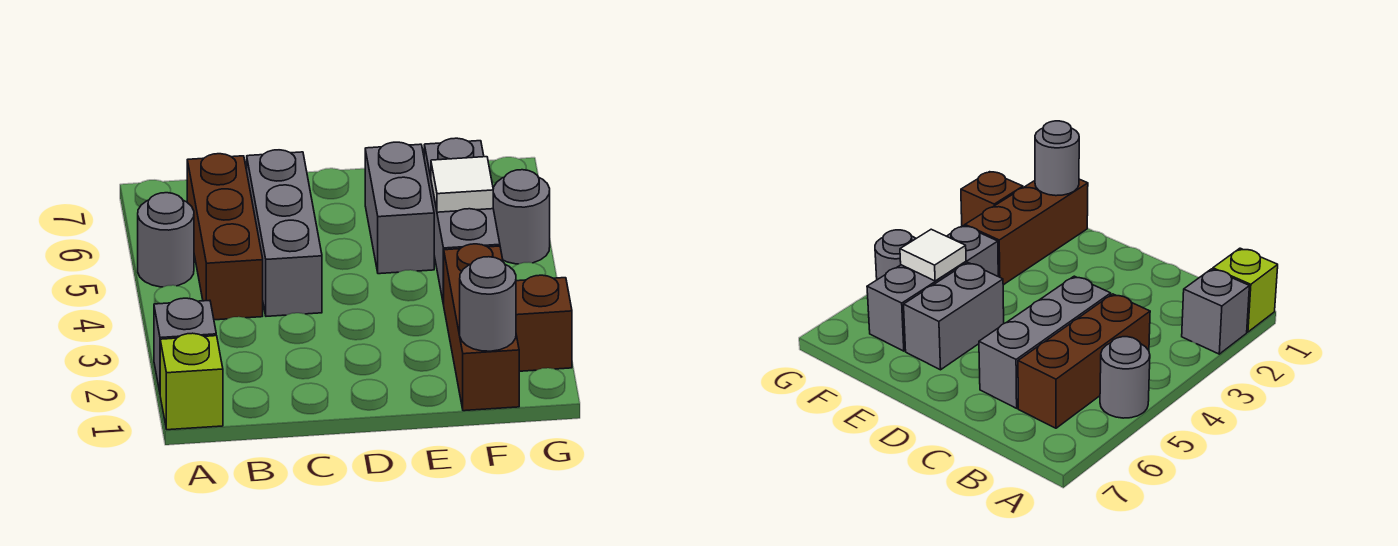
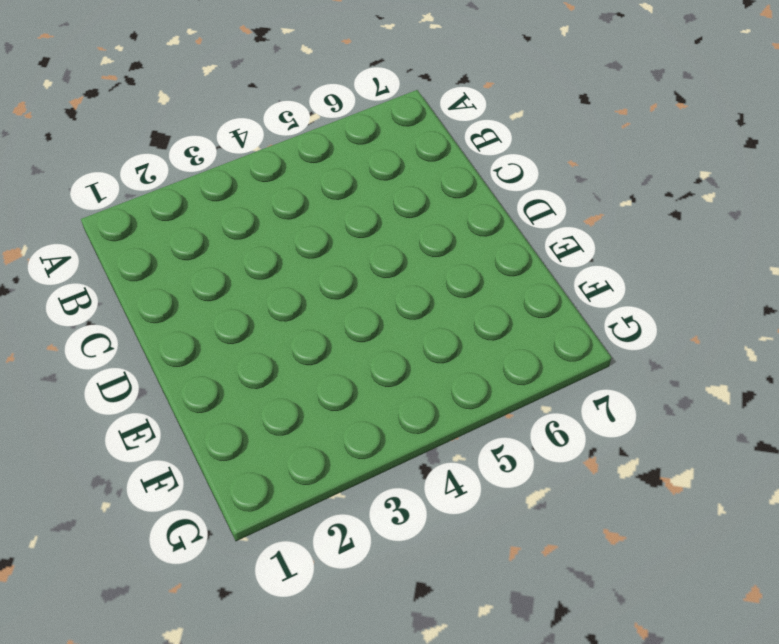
none -> lime brick A1 level 1
none -> grey brick A2 level 1
none -> grey round brick A5 level 1

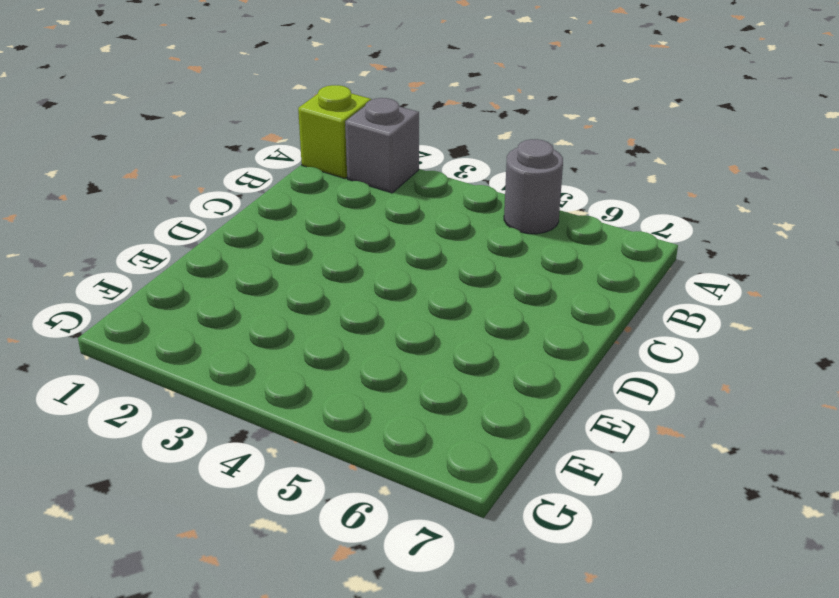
none -> brown brick B4:B6 level 1
none -> grey brick C4:C6 level 1
none -> grey brick E5:E6 level 1

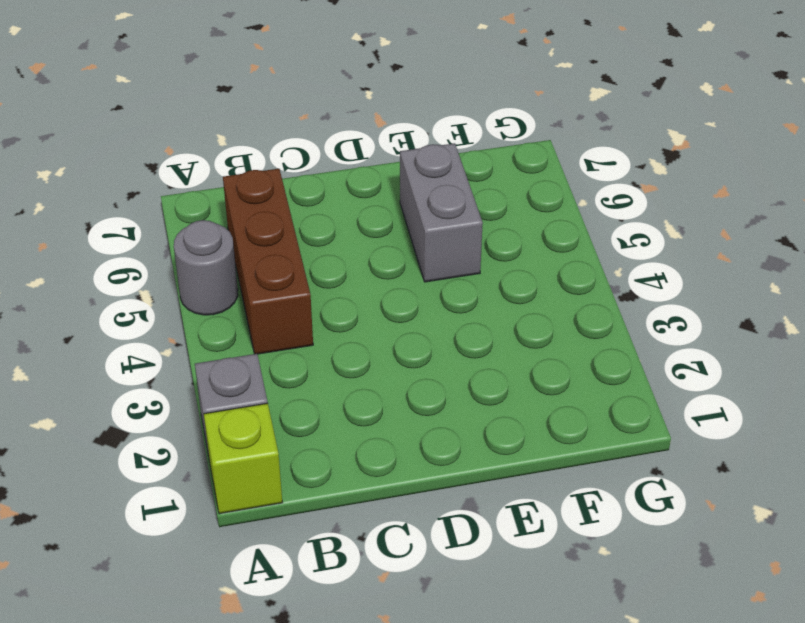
none -> grey brick C4:C6 level 1
none -> brown brick F1:F3 level 1
none -> grey brick F4:F6 level 1

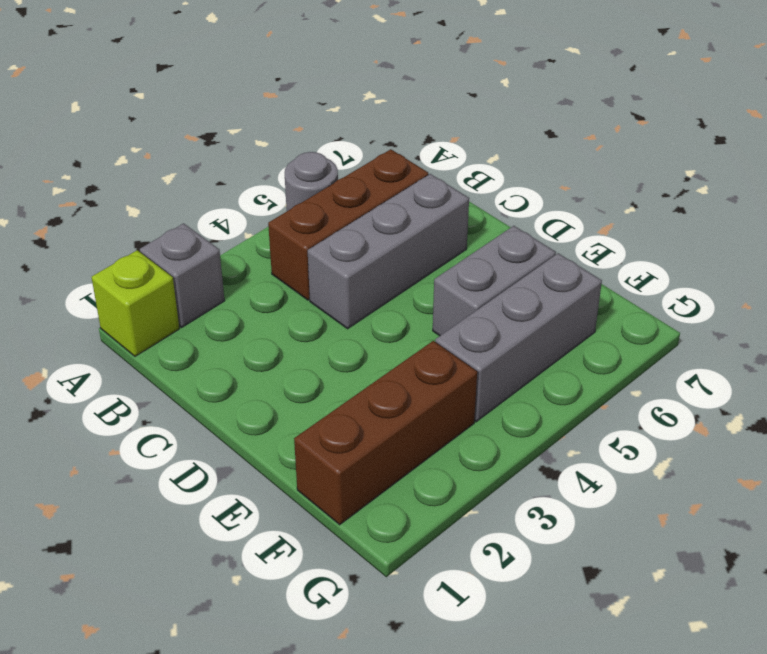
none -> brown brick G2 level 1
none -> grey round brick G5 level 1
none -> grey round brick F1 level 2

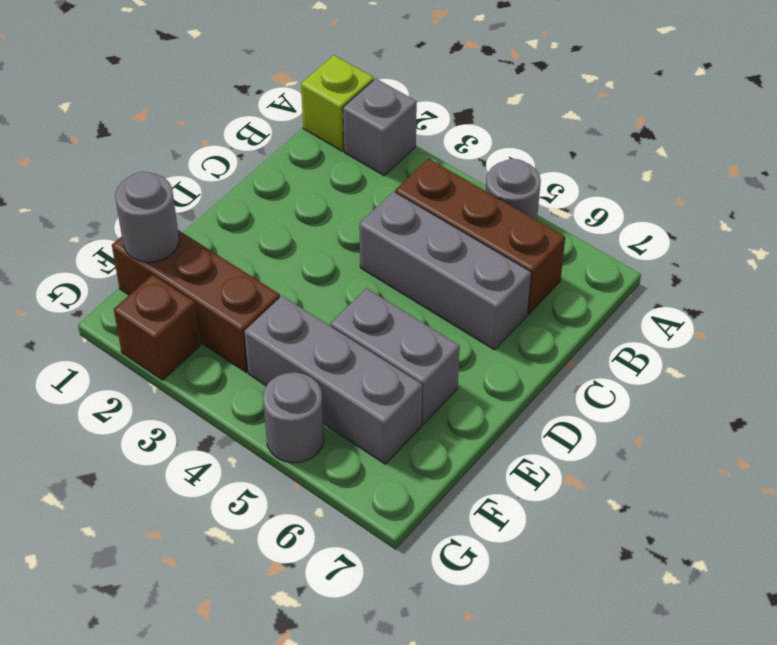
none -> white tile F5 level 2

